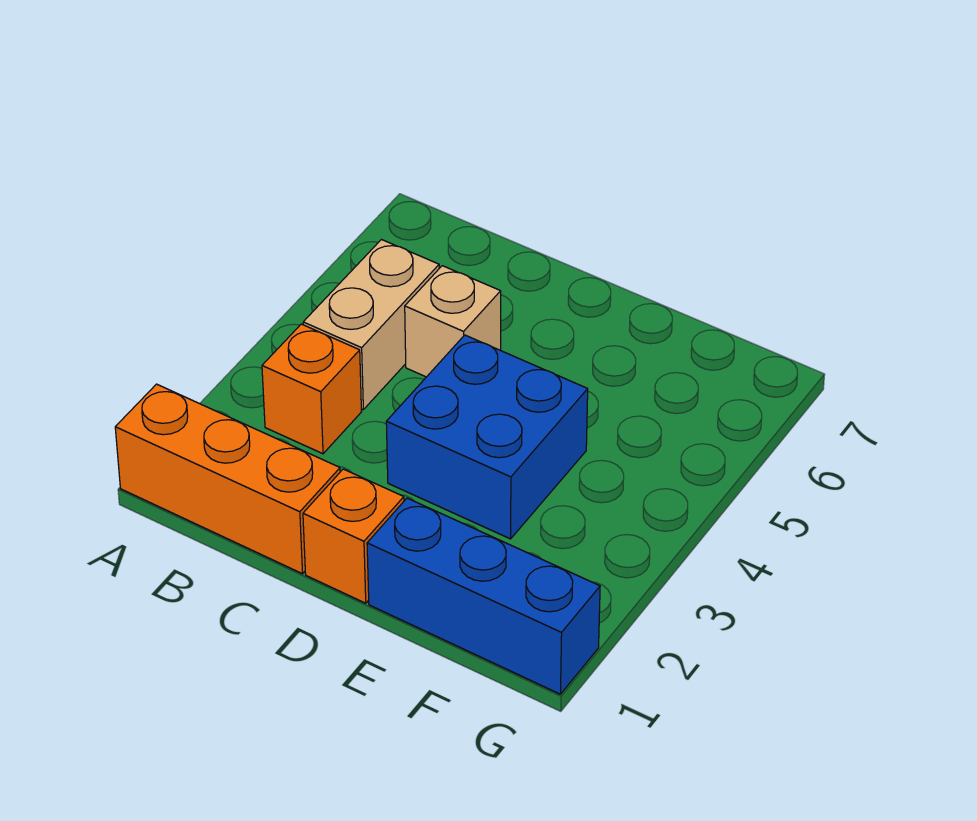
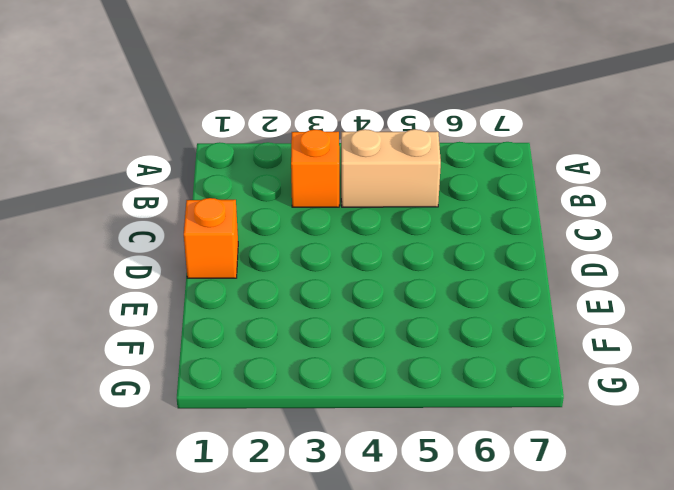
none -> orange brick A1:C1 level 1
none -> tan brick C5 level 1

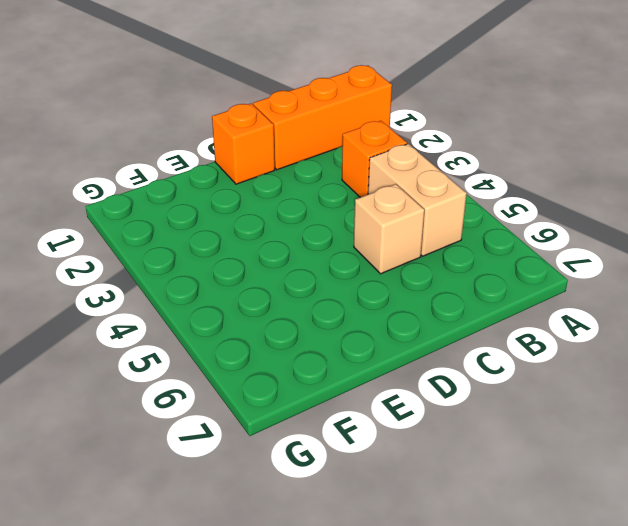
none -> blue brick D3:E4 level 1
none -> blue brick E1:G1 level 1

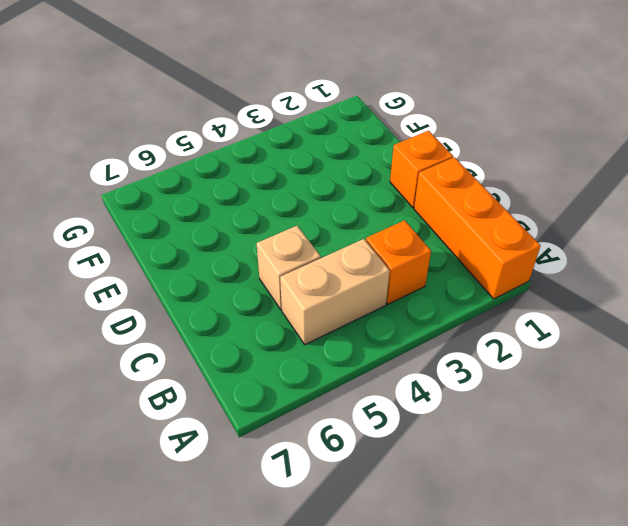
none -> blue brick D3:E4 level 1
none -> blue brick E1:G1 level 1

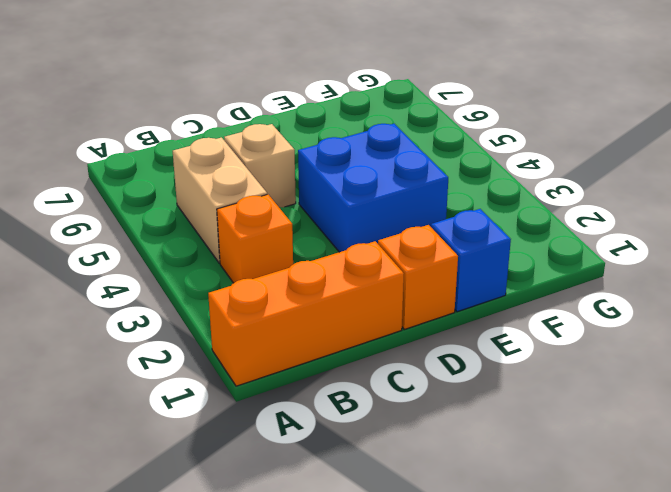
blue brick E1 level 1 -> blue brick E1:G1 level 1

